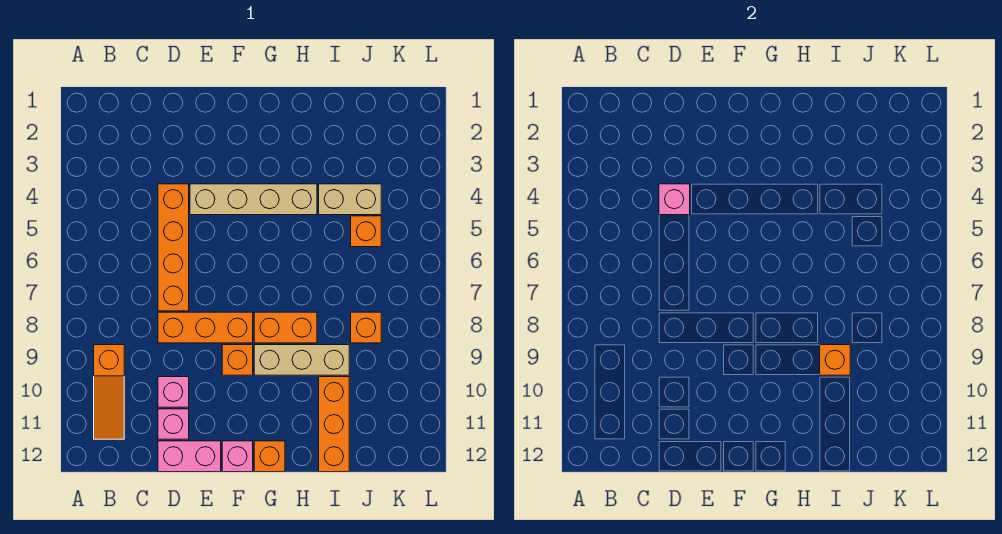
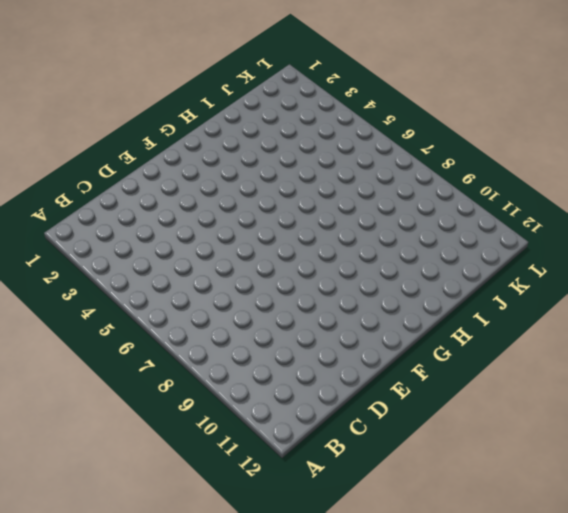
none -> orange slope B9:B11 level 1 top 9
none -> orange brick D4:D7 level 1
none -> orange brick D8:F8 level 1

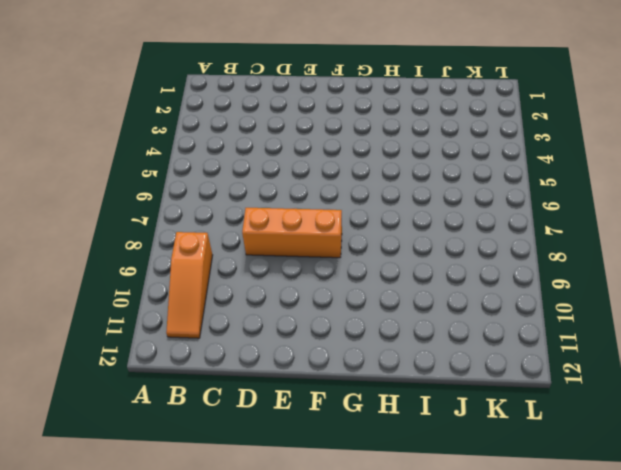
none -> orange brick D4:D7 level 1
none -> pink brick D10 level 1
none -> pink brick D11 level 1

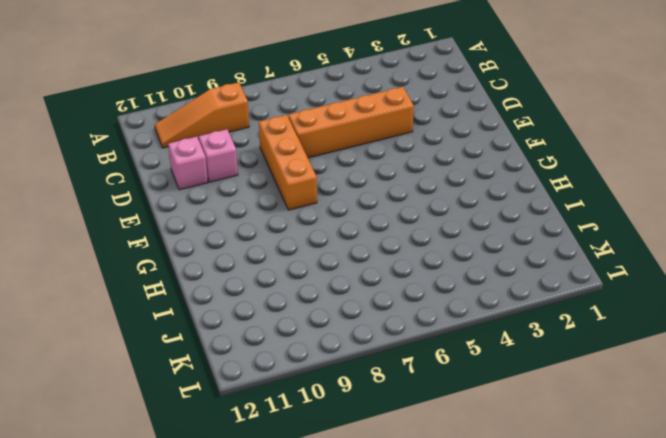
none -> pink brick D12:E12 level 1
none -> tan brick E4:H4 level 1
none -> orange brick F9 level 1

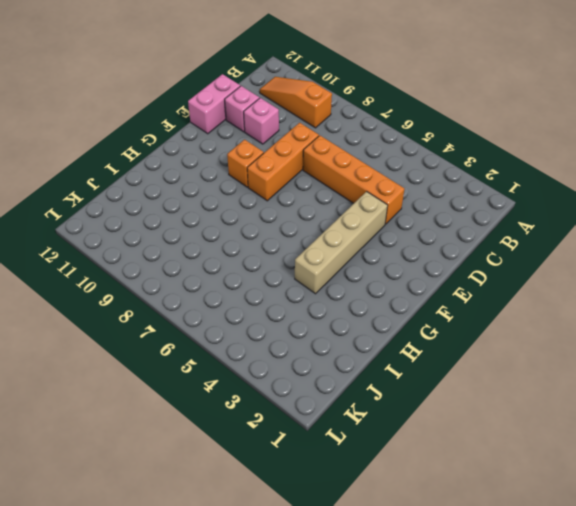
none -> pink brick F12 level 1
none -> orange brick G8:H8 level 1
none -> tan brick G9:I9 level 1

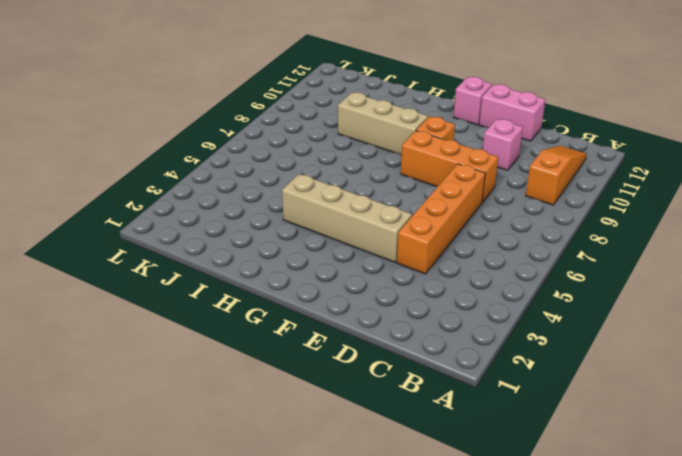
none -> pink brick D11 level 1
none -> orange brick G8:H8 level 1
none -> orange brick G12 level 1

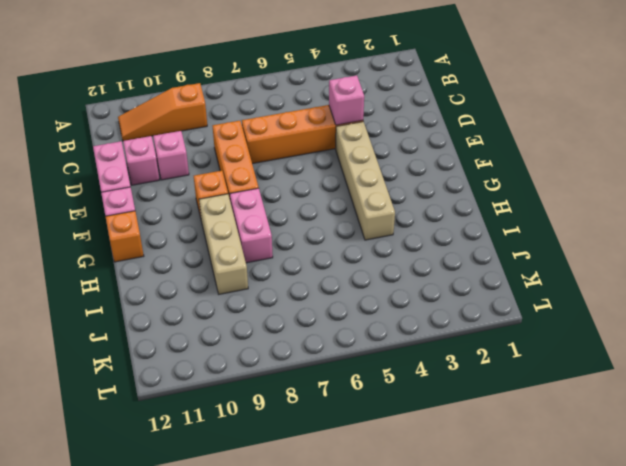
pink brick G8:H8 level 1 -> orange brick G8:H8 level 1
none -> tan brick I4:J4 level 1
none -> orange brick I10:I12 level 1
none -> orange brick J5 level 1

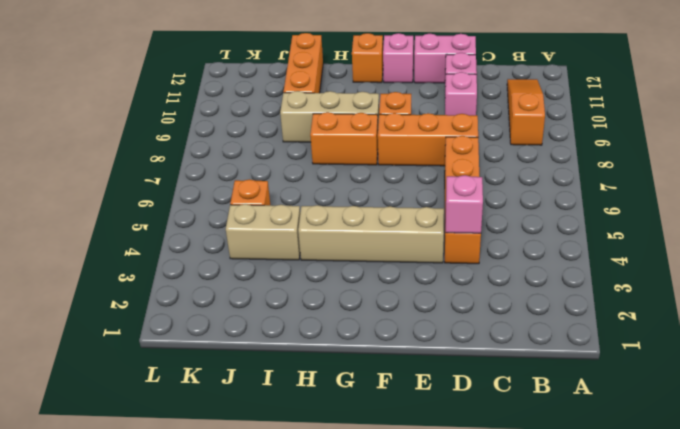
none -> orange brick J8 level 1
none -> orange brick I9 level 2

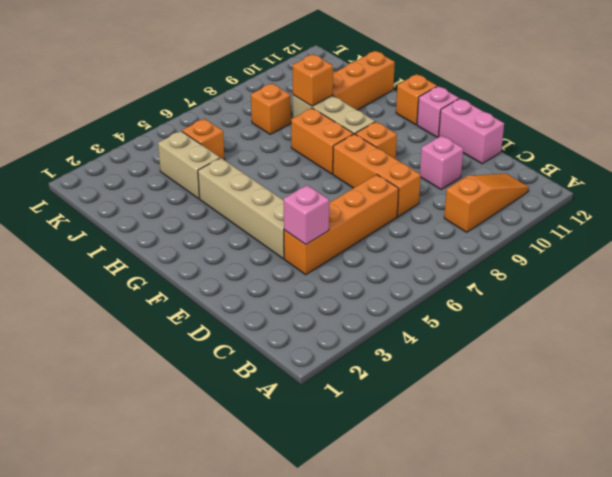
none -> pink brick D11 level 1

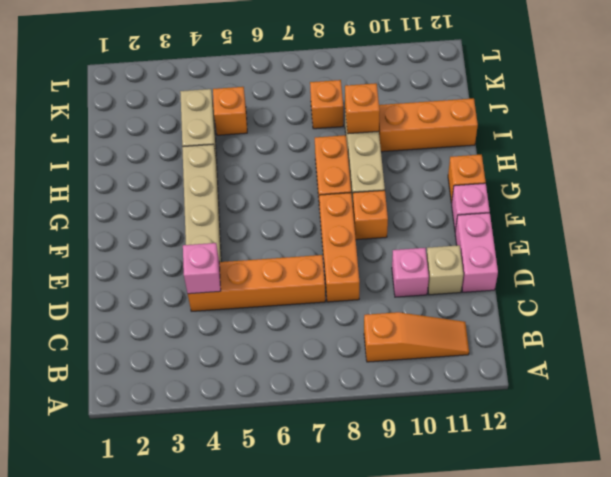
tan brick D11 level 1 -> pink brick D11 level 1

